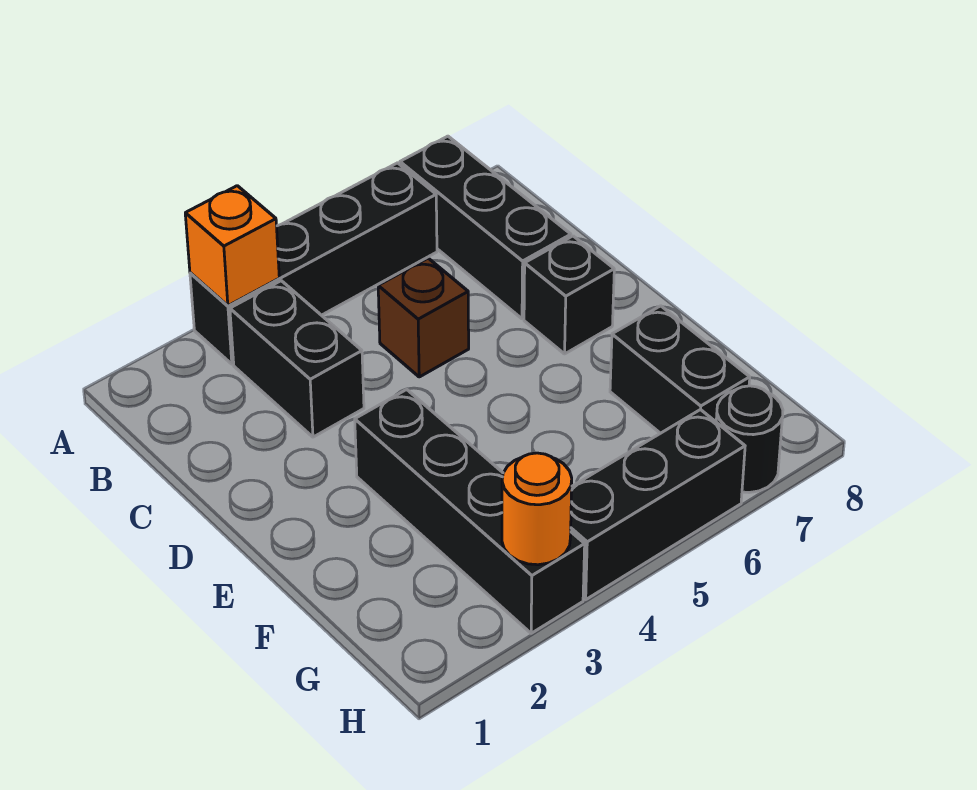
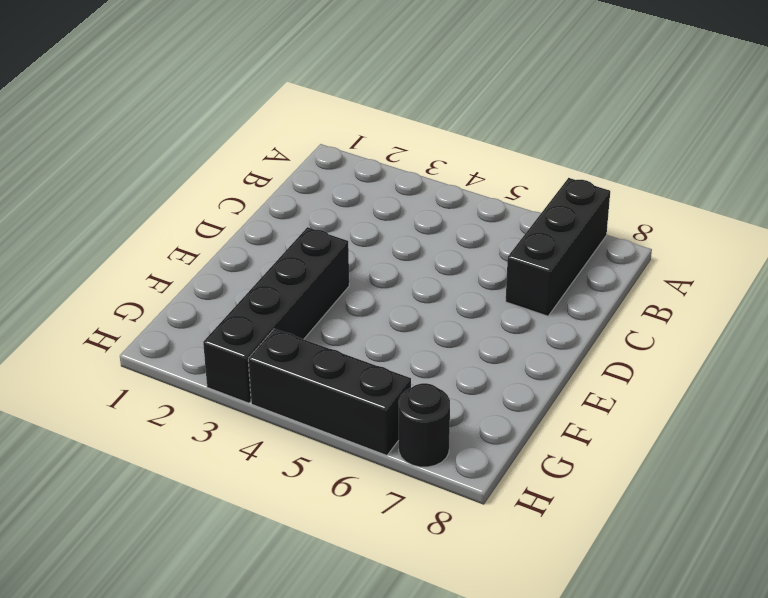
none -> black brick A3:A6 level 1
none -> black brick B3:C3 level 1

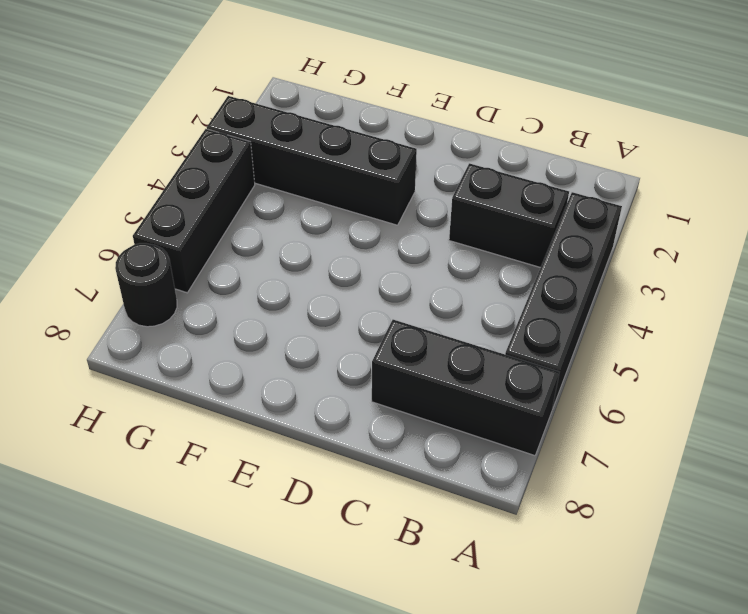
none -> brown brick C5 level 1
none -> black brick D7 level 1

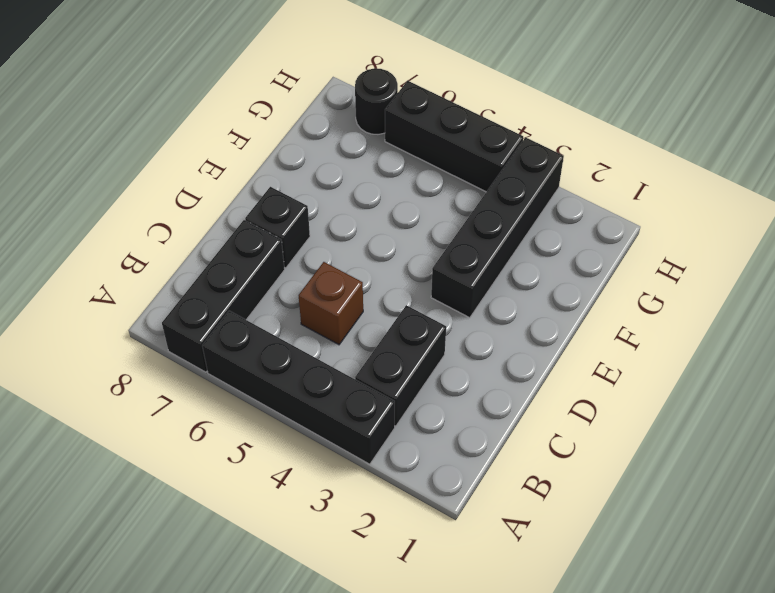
none -> black brick F7:G7 level 1
none -> orange brick A3 level 2

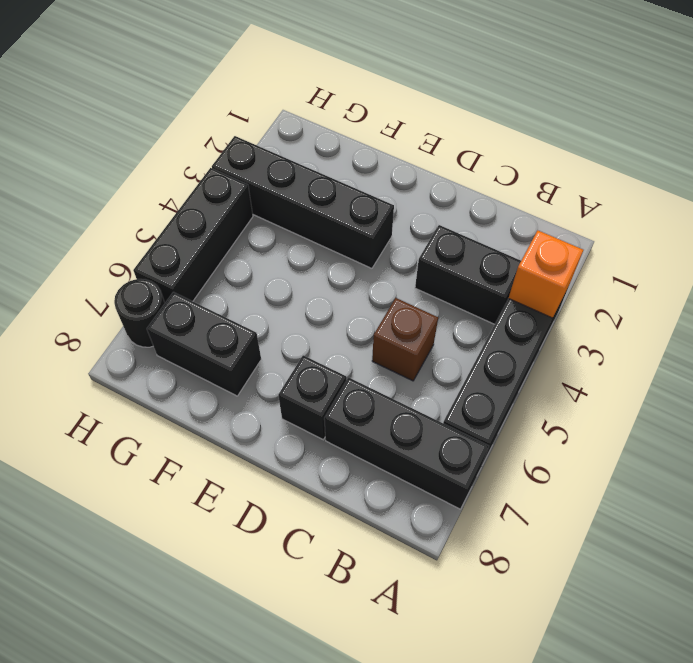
none -> orange round brick H3 level 2

